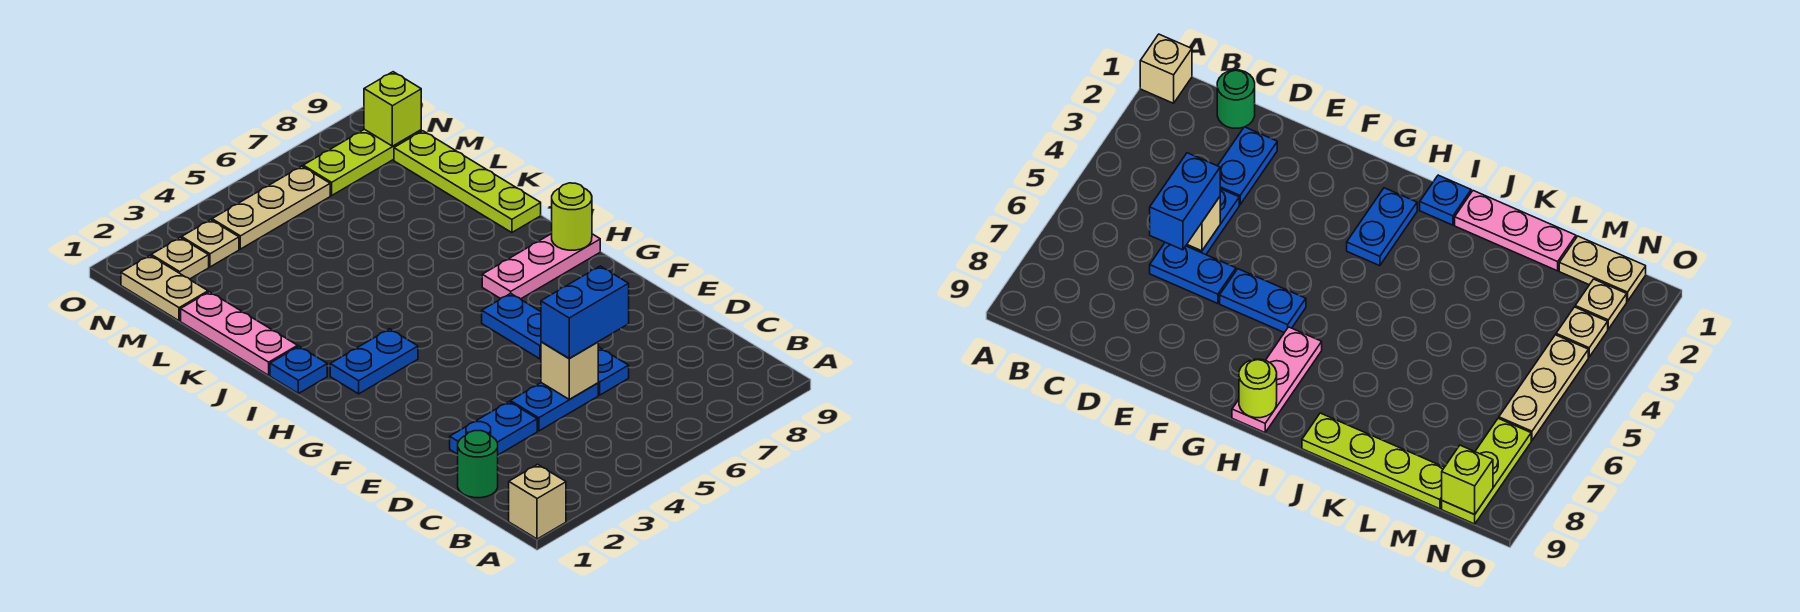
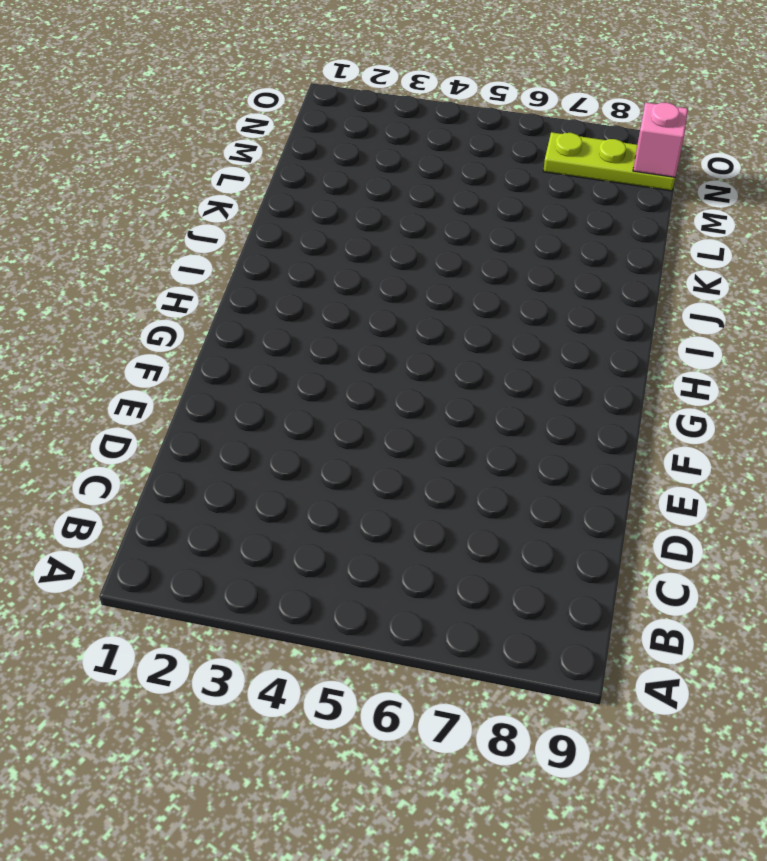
pink brick N9 level 2 -> lime brick N9 level 2
none -> tan brick A1 level 1
none -> green round brick C1 level 1
none -> blue plate D2:D3 level 1

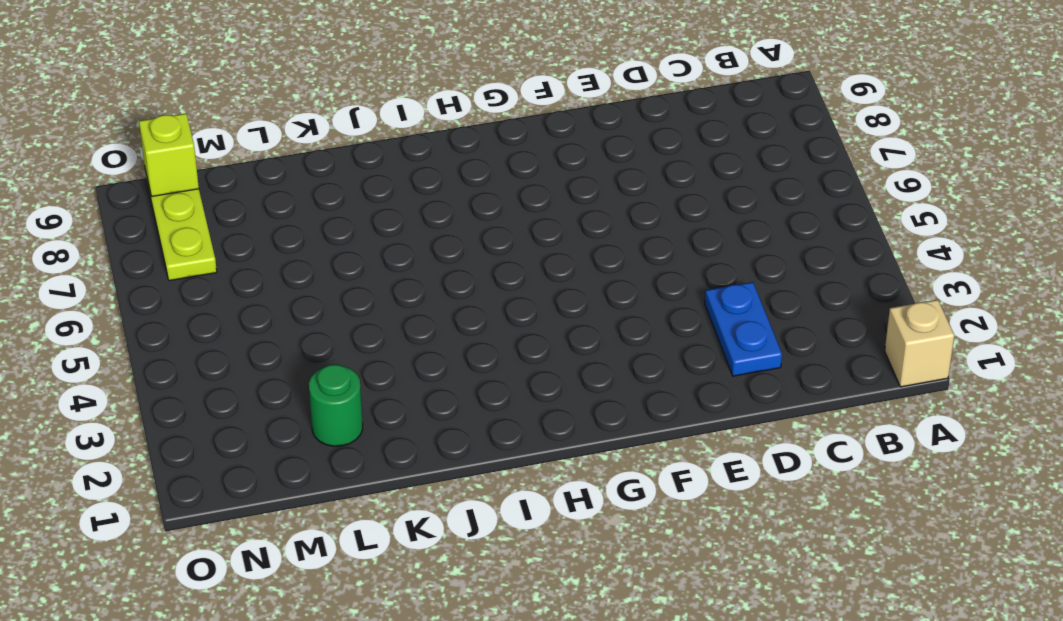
green round brick L2 level 1 -> green round brick C1 level 1
none -> blue plate D4:D5 level 1
none -> blue plate D6:E6 level 1
none -> blue plate F6:G6 level 1

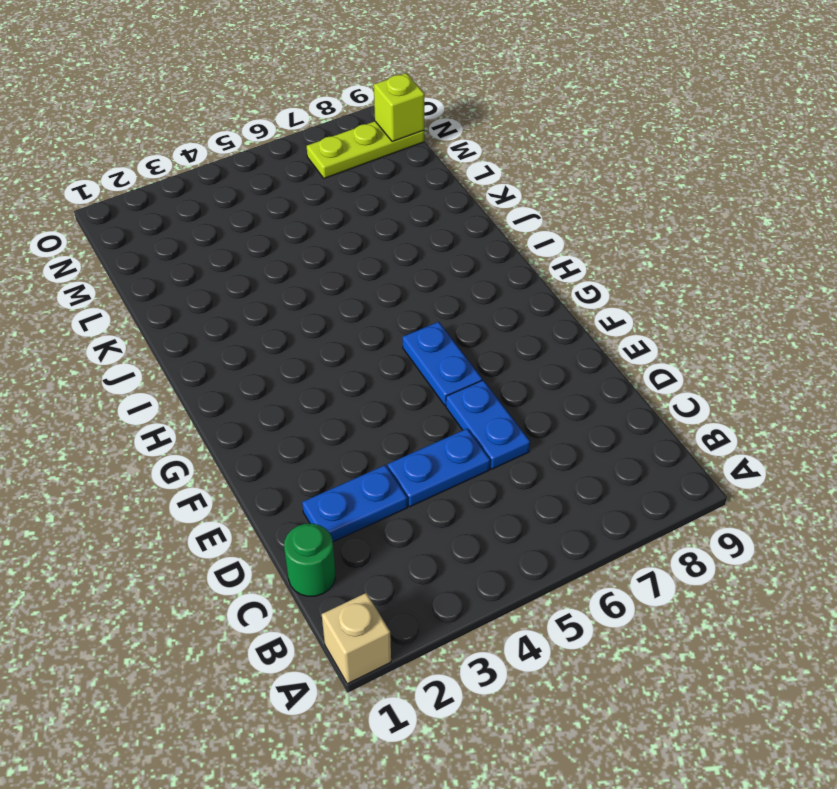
none -> blue plate H2:H3 level 1
none -> pink plate H7:H9 level 1
none -> blue plate I1 level 1

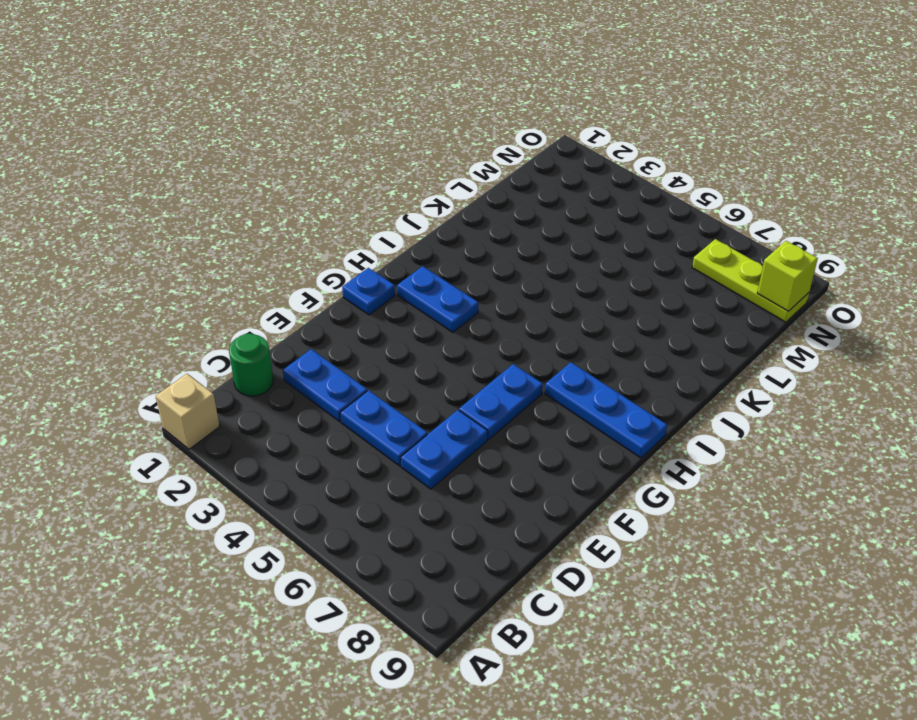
blue plate G1 level 1 -> blue plate I1 level 1
blue plate H7:H9 level 1 -> pink plate H7:H9 level 1
none -> pink plate J1:L1 level 1
none -> lime plate J9:M9 level 1
none -> tan plate M1:N1 level 1

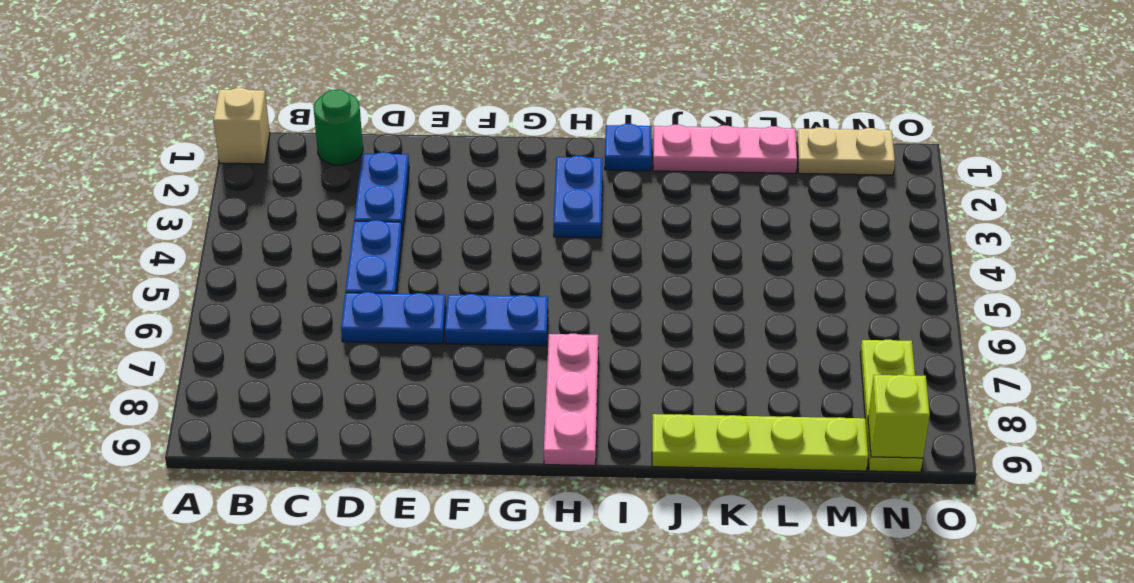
none -> tan plate N2 level 1
none -> tan plate N3 level 1
none -> tan plate N4:N6 level 1

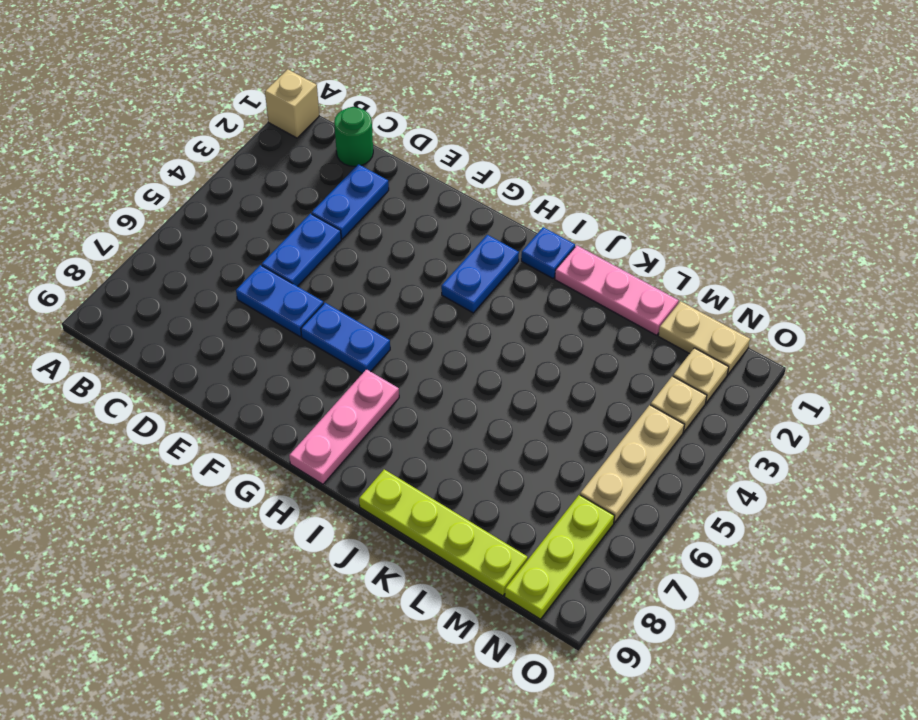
none -> tan brick D5 level 2
none -> lime round brick H9 level 2
none -> lime brick N9 level 2

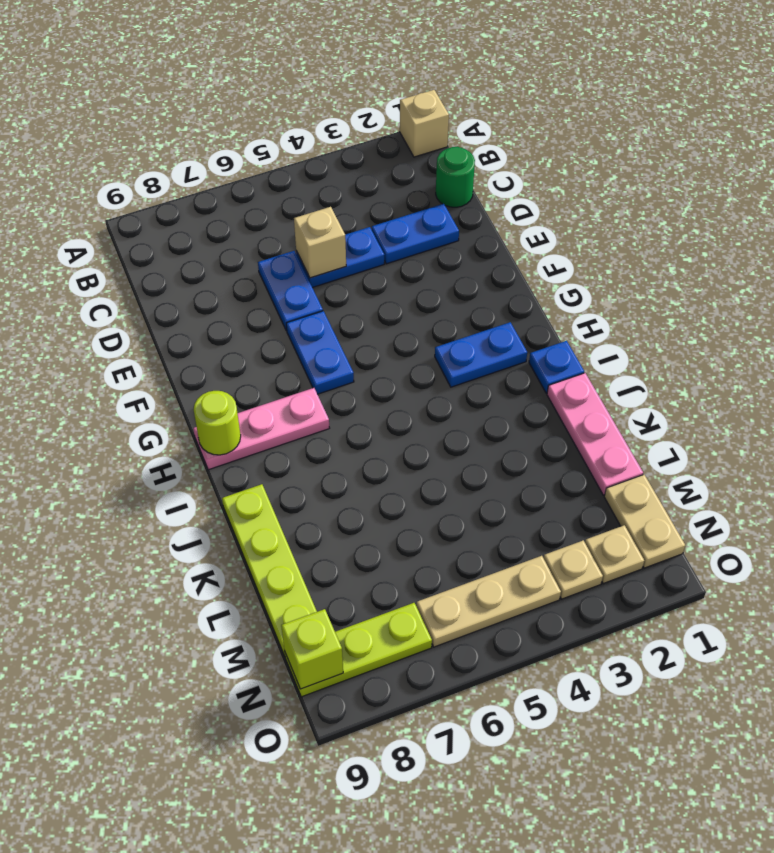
none -> blue brick D5:D6 level 3

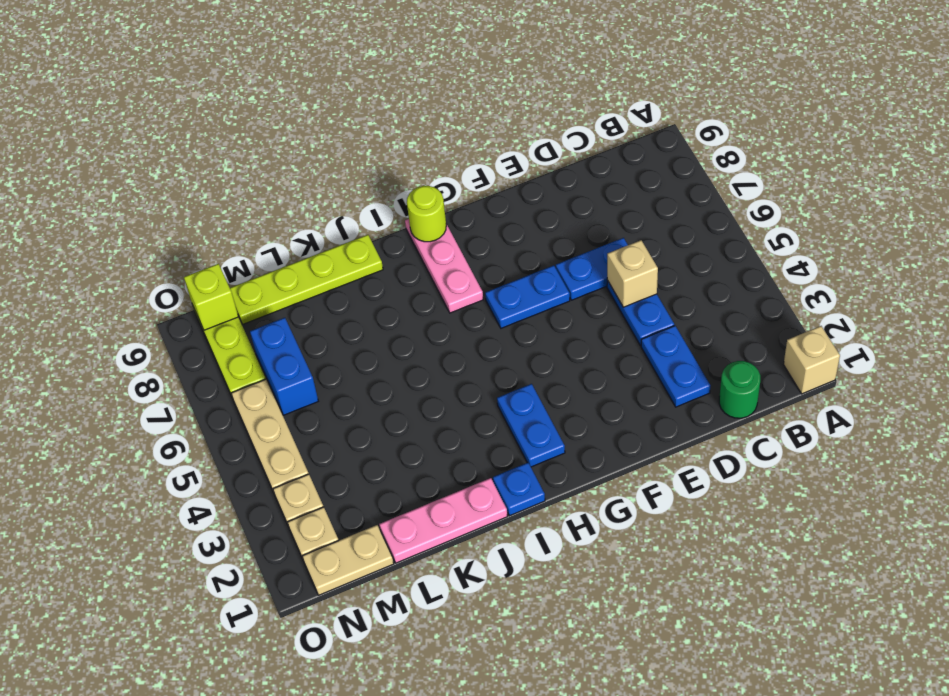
blue brick M6:M7 level 1 -> blue brick D5:D6 level 3

